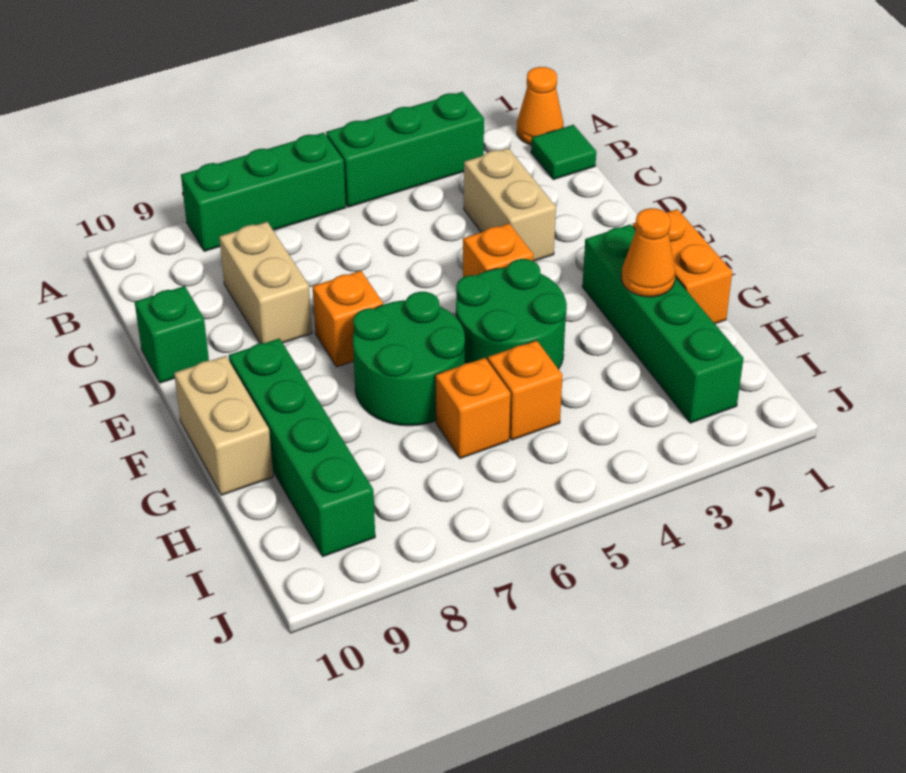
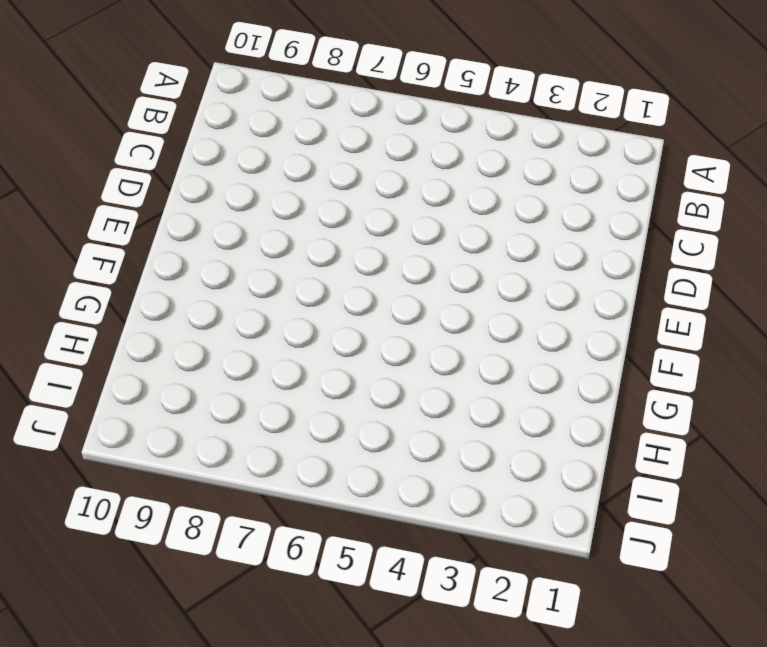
none -> orange cone A1 level 1
none -> green brick A3:A5 level 1
none -> green brick A6:A8 level 1

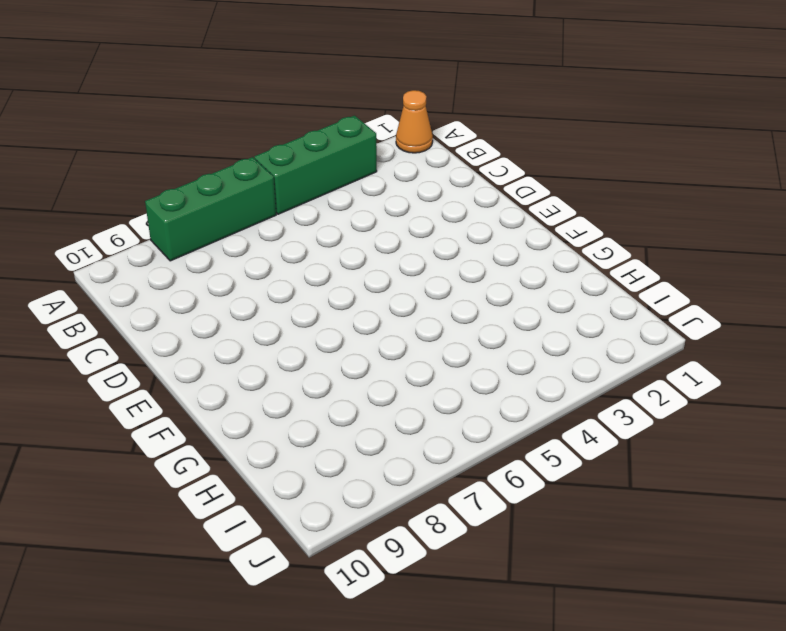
none -> green tile B1 level 1
none -> tan brick C3:D3 level 1
none -> tan brick C8:D8 level 1

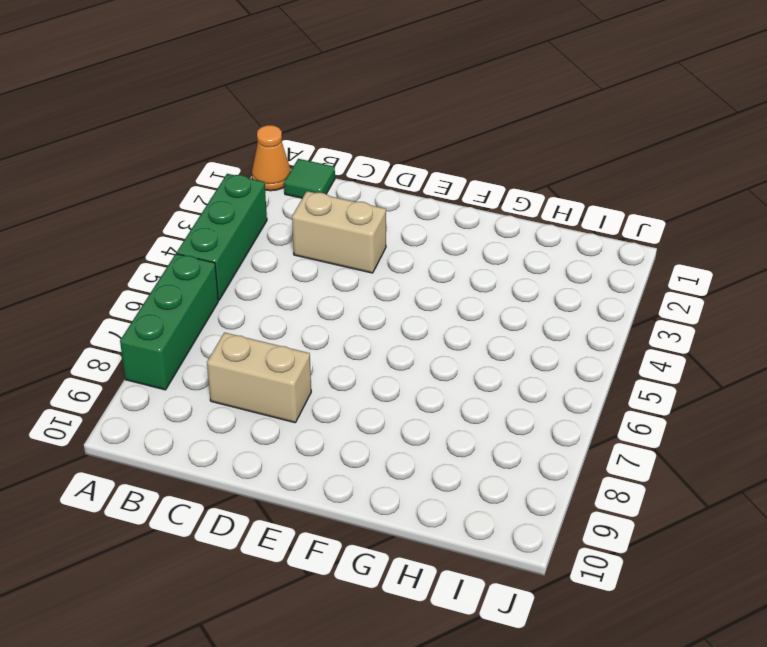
none -> green brick D10 level 1
none -> orange brick E4 level 1
none -> orange brick E7 level 1

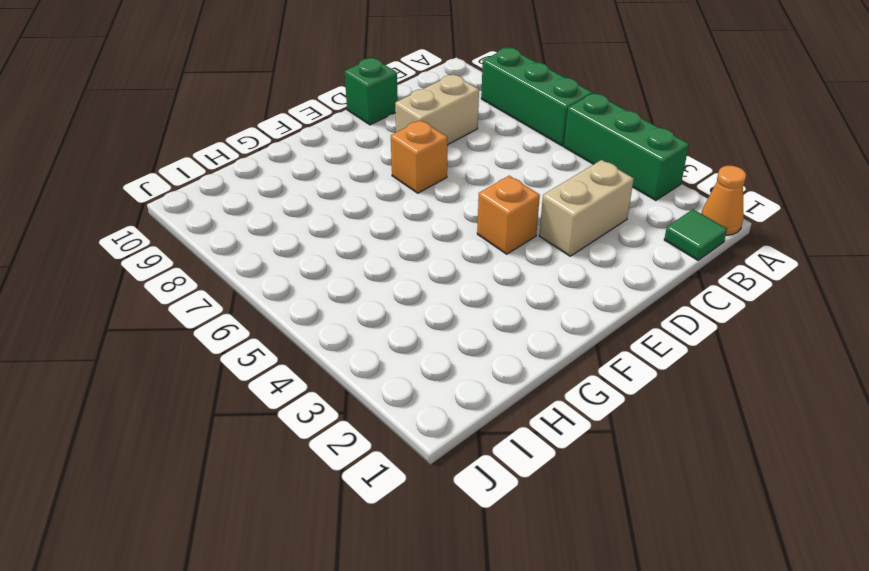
none -> orange brick F1:G1 level 1
none -> green brick F2:I2 level 1
none -> green round brick F4:G5 level 1

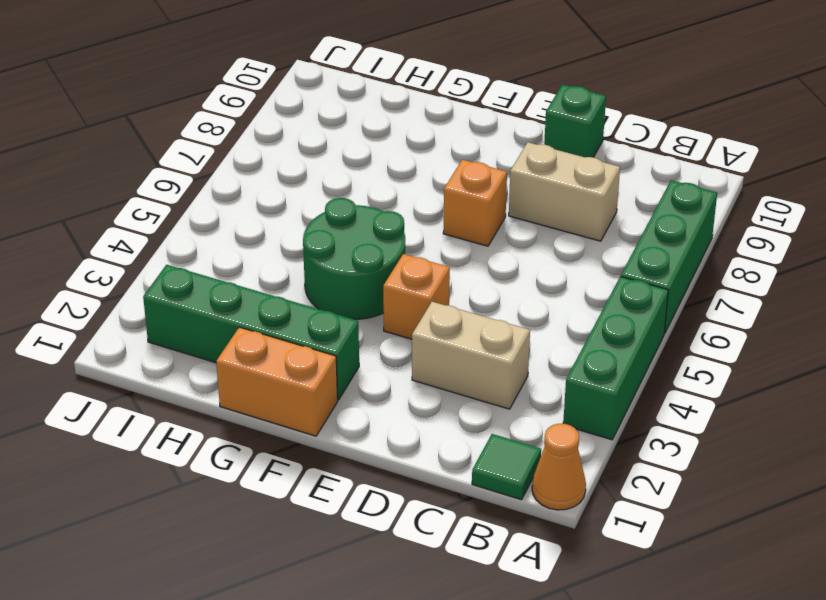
none -> green round brick F6:G7 level 1
none -> green brick F9:I9 level 1
none -> tan brick F10:G10 level 1

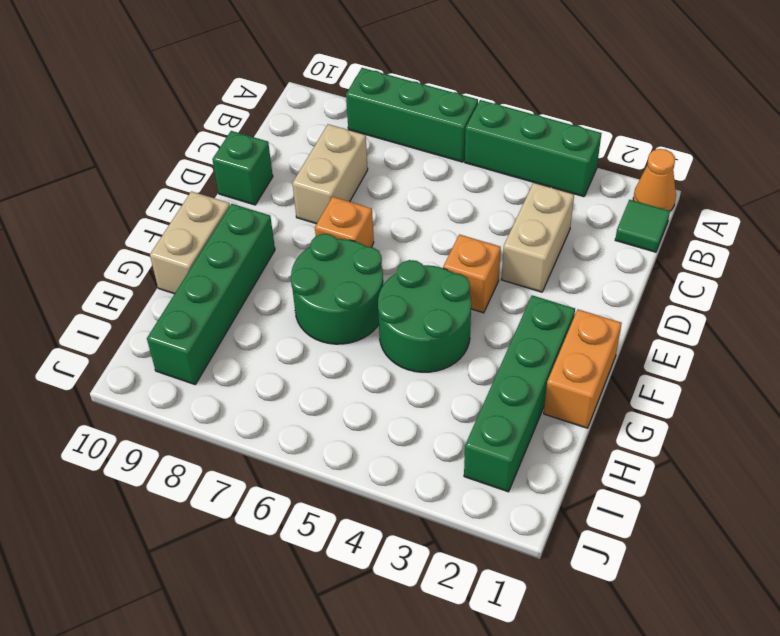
none -> orange brick H5 level 1
none -> orange brick H6 level 1
none -> orange cone G2 level 2

